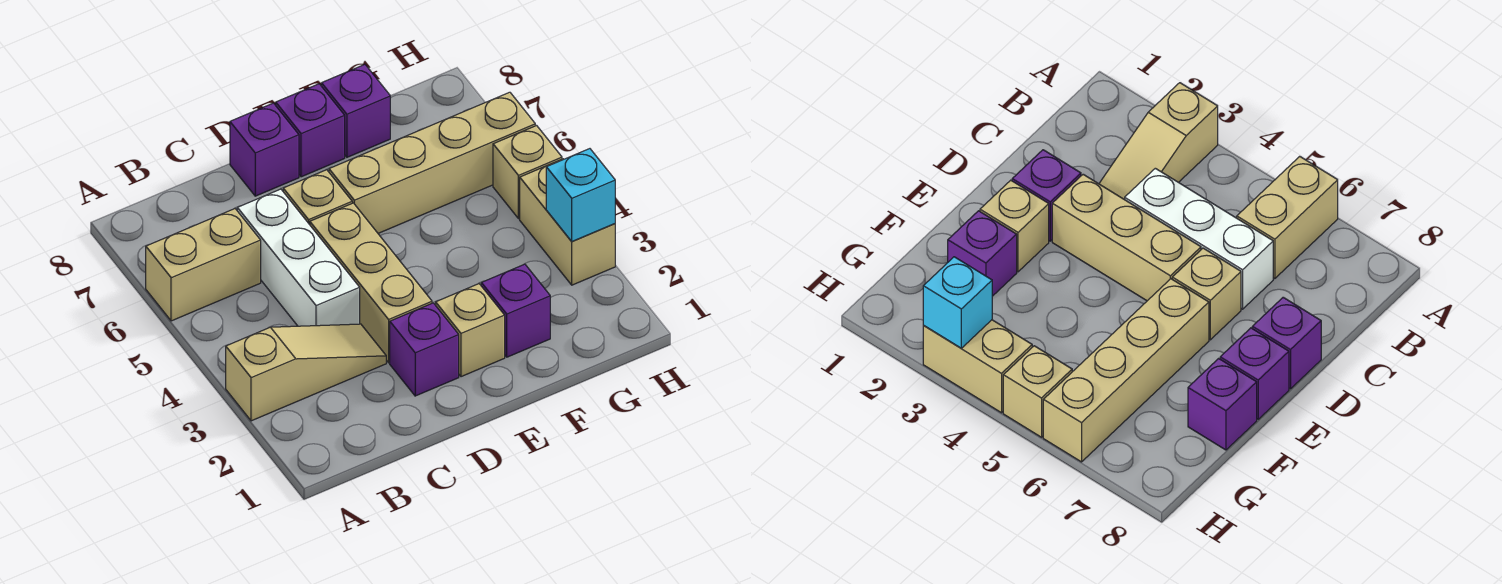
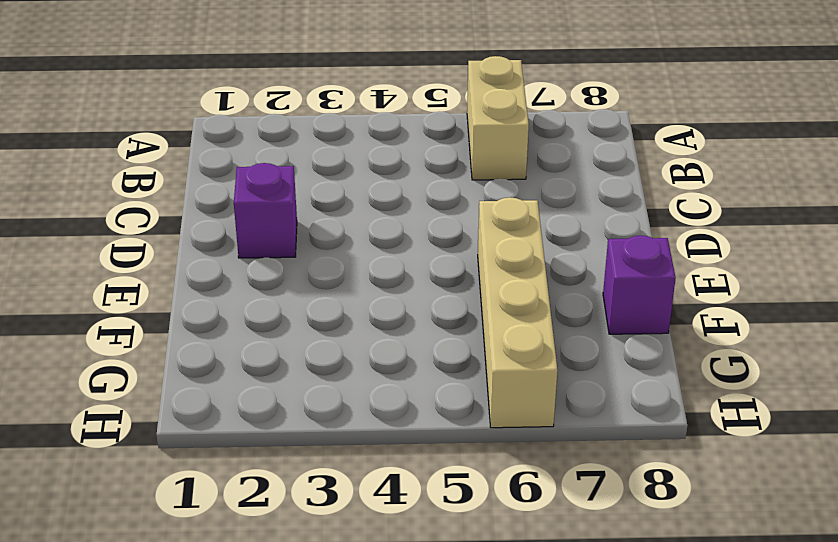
none -> tan slope A3:C3 level 1 top A
none -> white brick C4:C6 level 1
none -> tan brick D3:D5 level 1

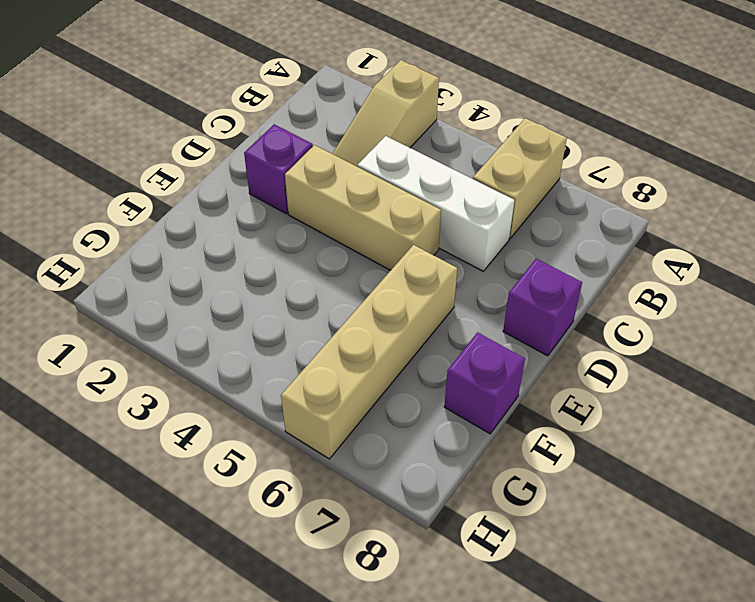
none -> tan brick D6 level 1
none -> tan brick E2 level 1
none -> purple brick E8 level 1

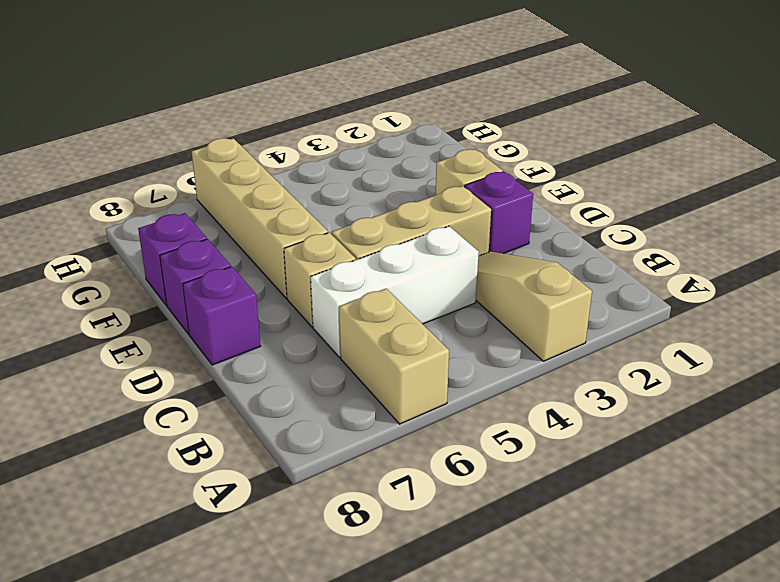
none -> purple brick F2 level 1
none -> tan brick H3:H4 level 1
none -> tan brick H5 level 1

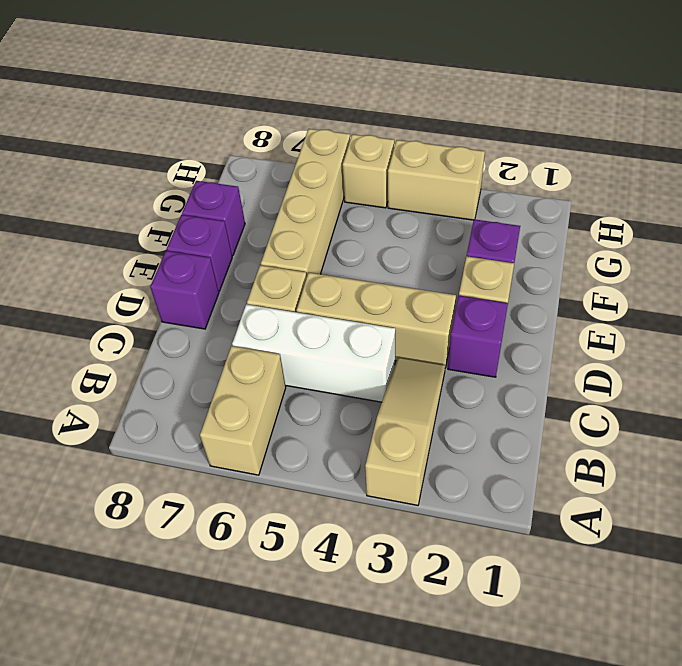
none -> cyan brick H3 level 2

